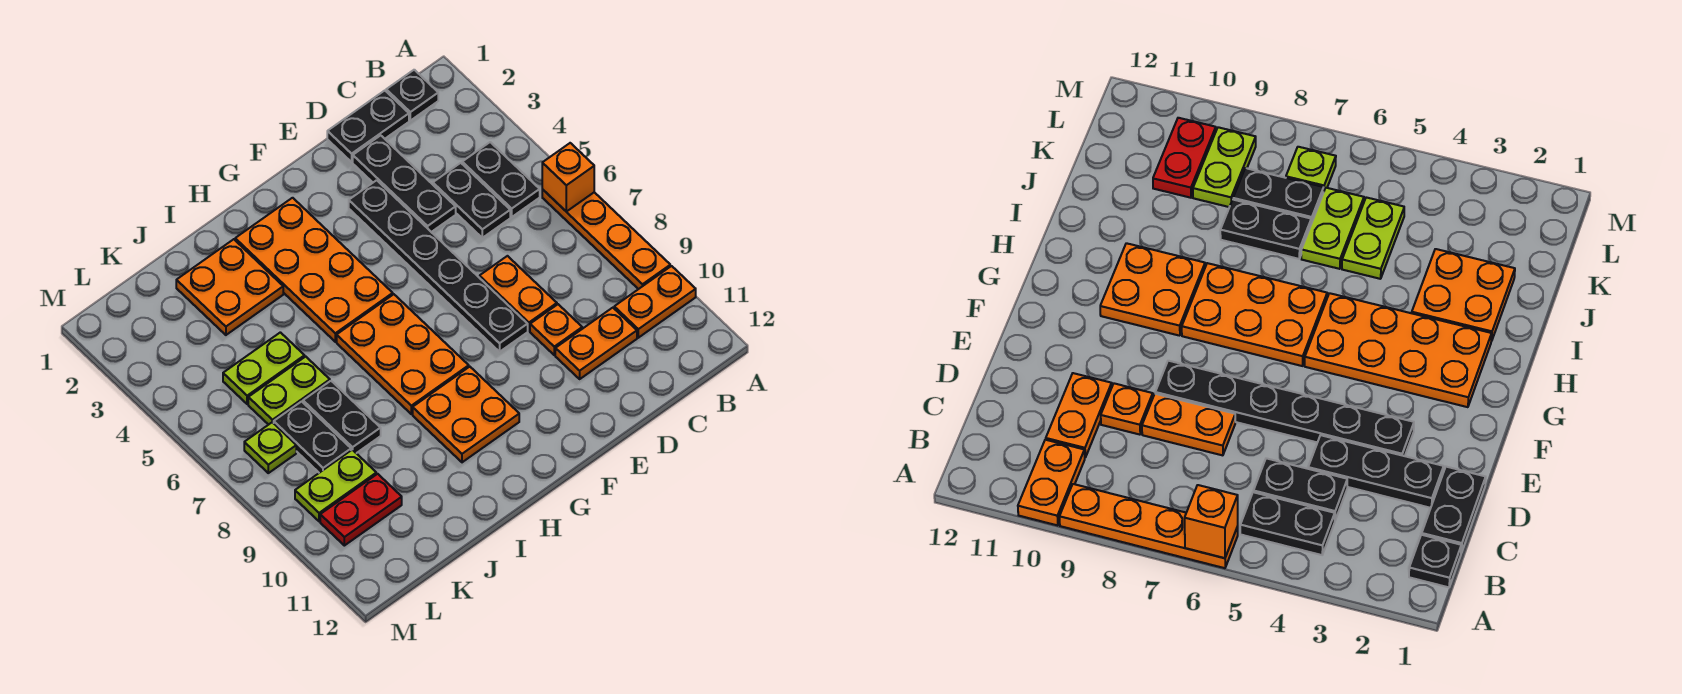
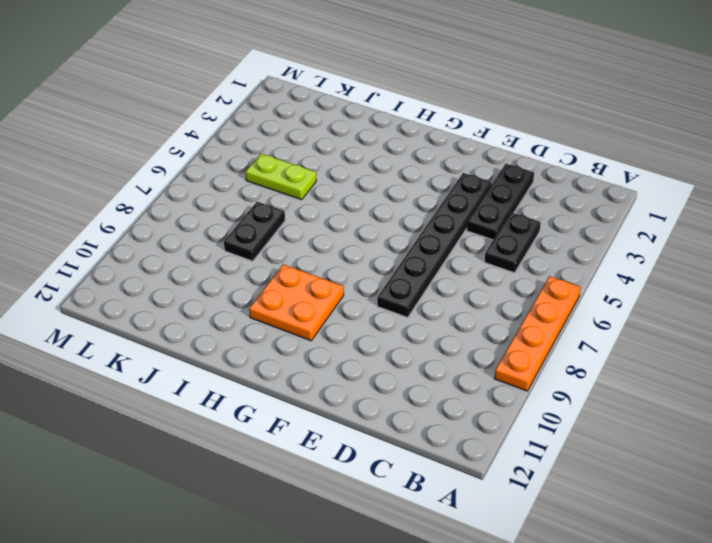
none -> orange plate A10:B10 level 1
none -> black plate B1 level 1
none -> black plate B4:B5 level 1

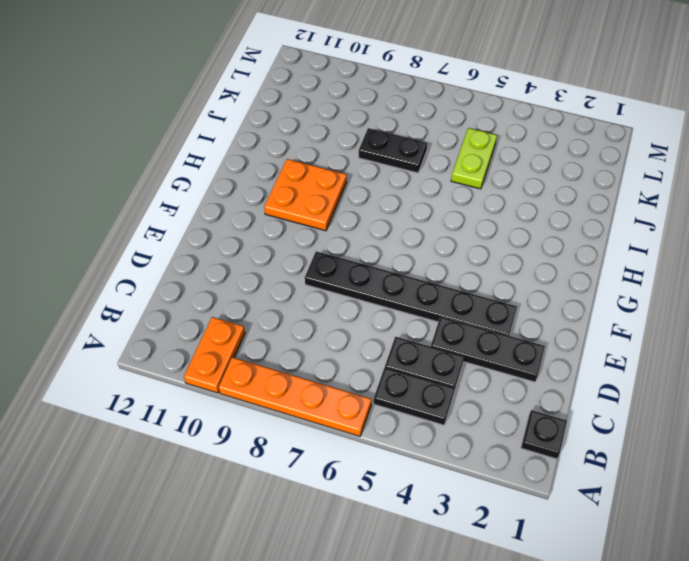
none -> black plate C1:D1 level 1
none -> orange plate C10:D10 level 1
none -> orange plate D7:D8 level 1

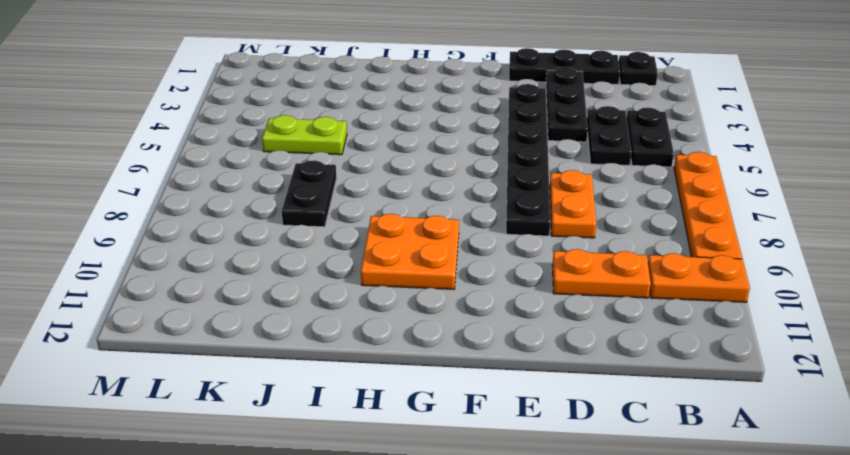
black plate C1:E1 level 1 -> black plate C1:D1 level 1
none -> orange plate D9 level 1
none -> orange plate G2:H5 level 1
none -> orange plate G6:H8 level 1

